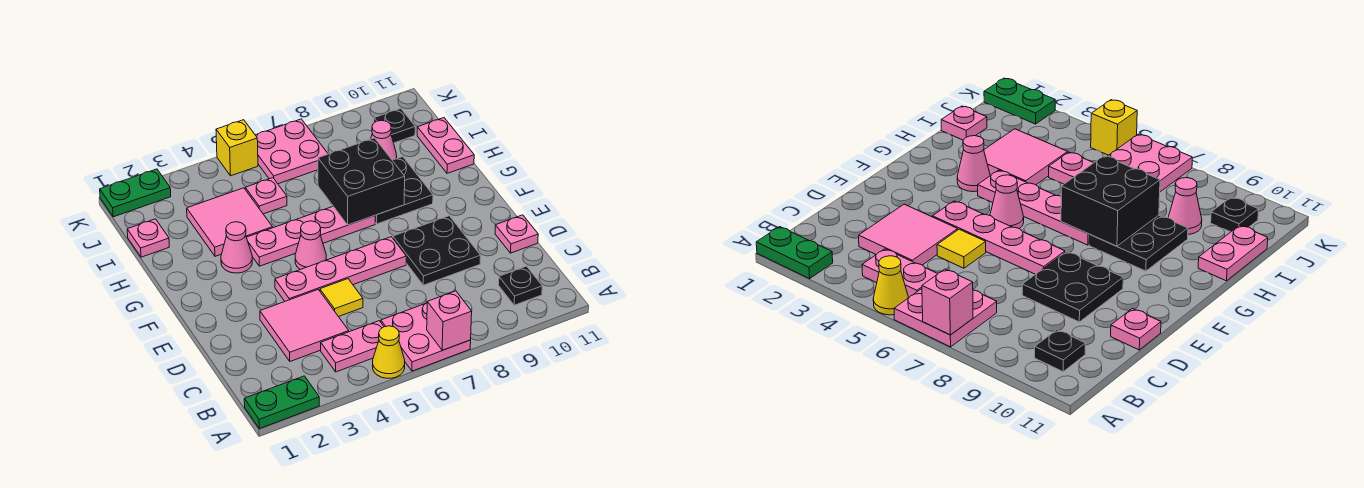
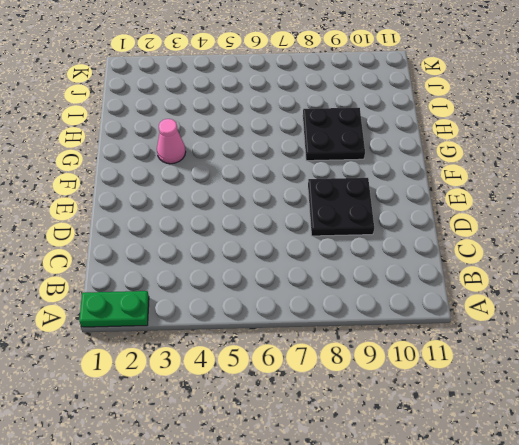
none -> yellow cone A5 level 1
none -> pink plate A6:B7 level 1
none -> pink plate B4:B5 level 1

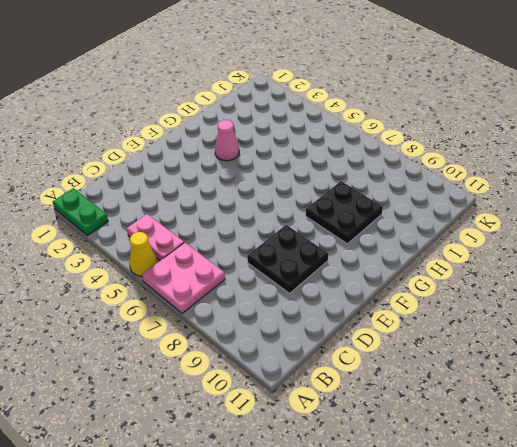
none -> black plate B10 level 1
none -> pink tile C3:D4 level 1
none -> yellow tile D5 level 1

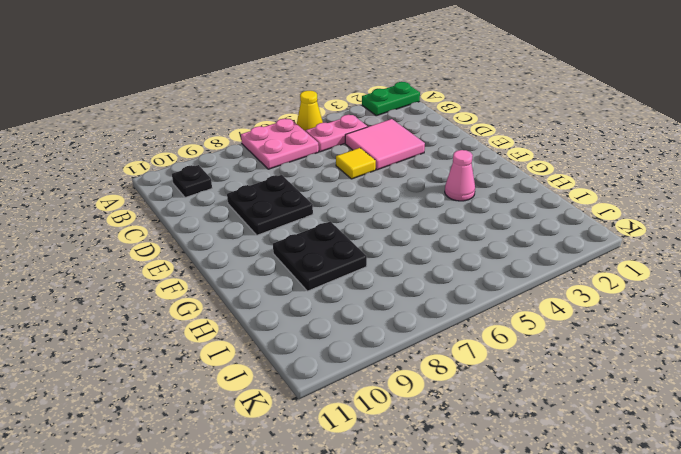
none -> pink plate D11 level 1
none -> pink plate E4:E7 level 1
none -> pink cone F5 level 1

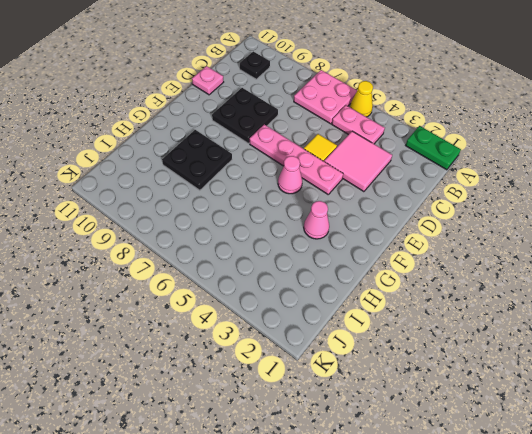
none -> pink plate G4:G7 level 1
none -> pink tile H3:I4 level 1
none -> pink plate H11:I11 level 1

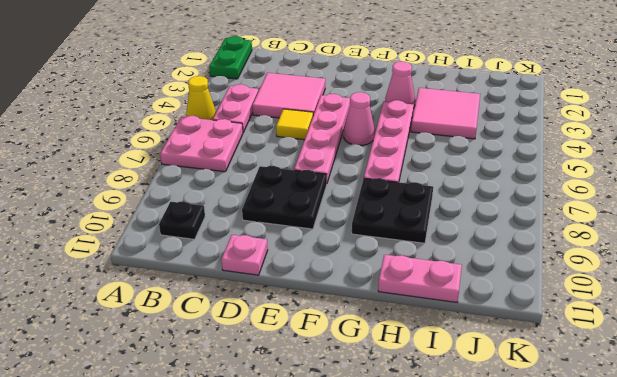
none -> pink plate I1 level 1
none -> pink plate I5 level 1
none -> pink cone I9 level 1

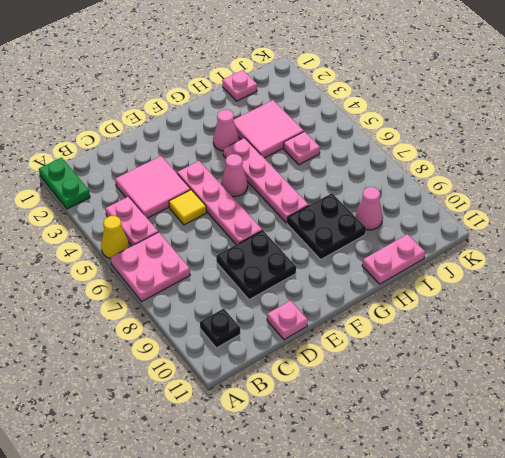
none -> pink plate J6:K7 level 1
none -> black plate J10 level 1
none -> green plate K1:K2 level 1

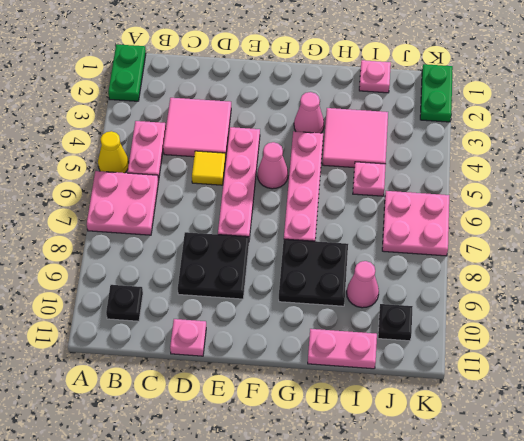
none -> yellow brick K5 level 1
none -> pink brick A7 level 2
none -> black brick G7:H8 level 2

